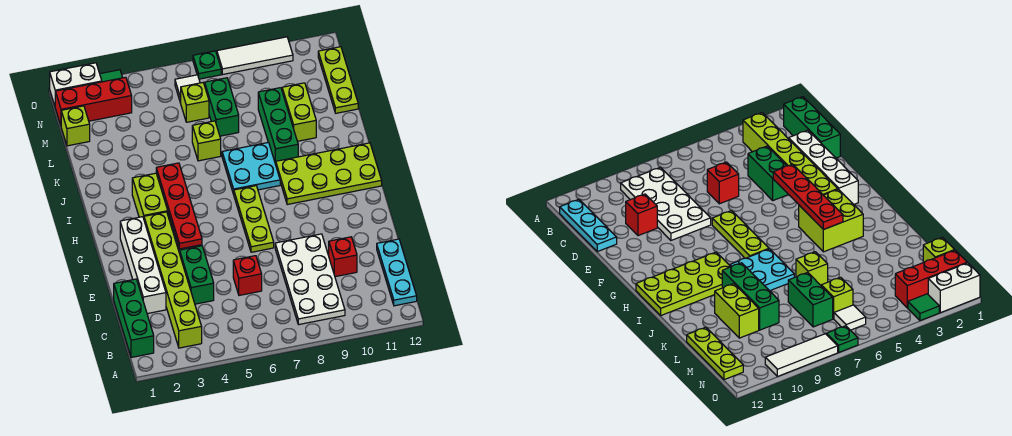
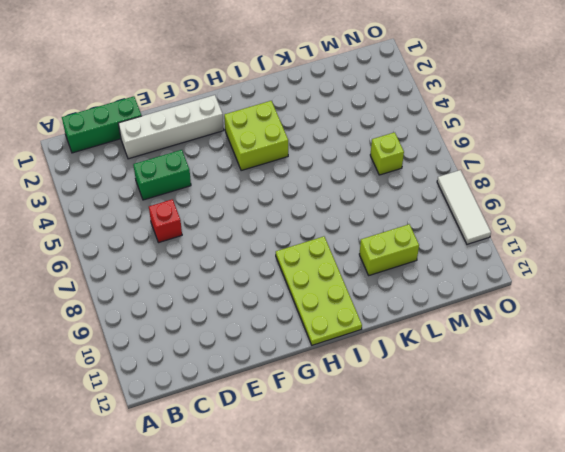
none -> lime brick B3:G3 level 1
none -> white plate B8:E9 level 1
none -> cyan plate B12:D12 level 1

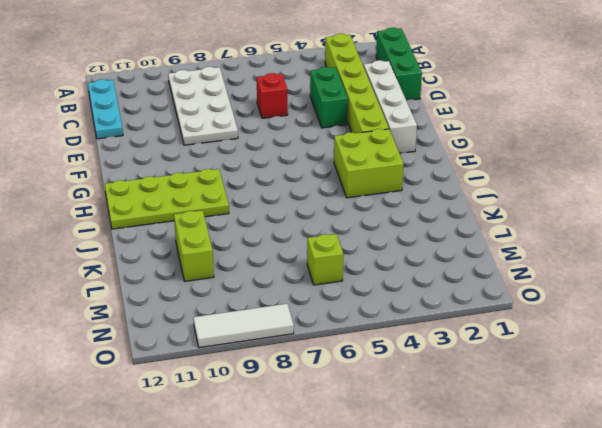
none -> red brick D10 level 1
none -> lime plate F7:H7 level 1
none -> cyan plate I7:J8 level 1

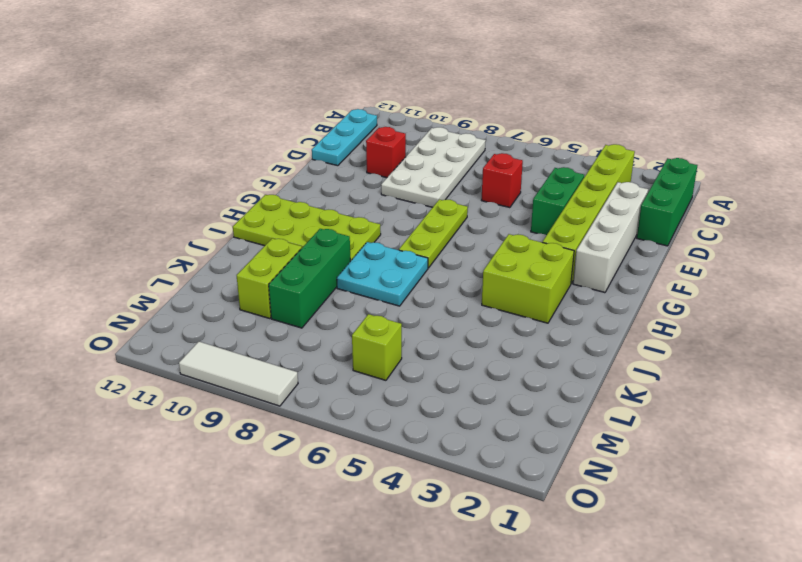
none -> lime brick K6 level 1
none -> green brick L7:M7 level 1
none -> lime plate L12:N12 level 1

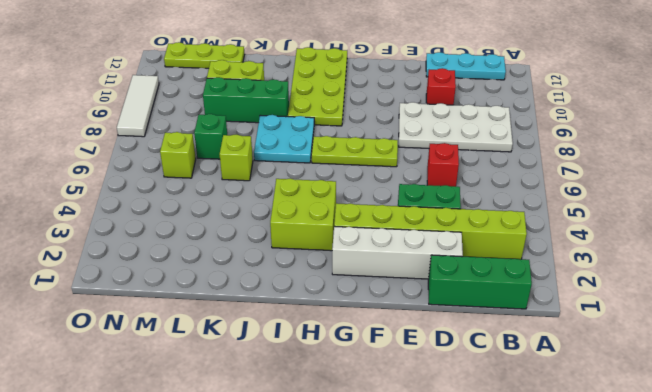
green brick L7 level 1 -> green brick L7:M7 level 1
none -> lime brick M1 level 1
none -> red brick N1:N3 level 1
none -> white tile N6 level 1

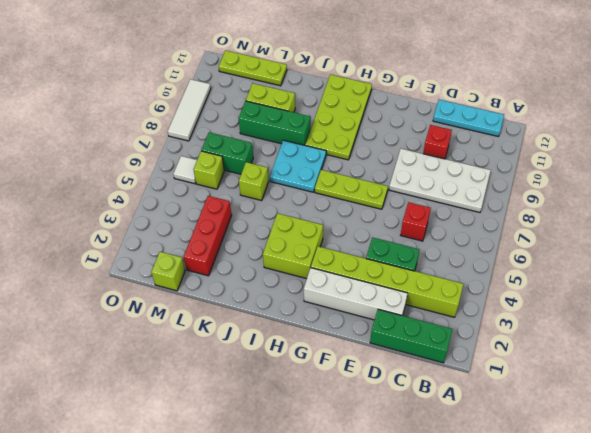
red brick L2:L4 level 1 -> red brick N1:N3 level 1
none -> white brick O1:O2 level 1
none -> green tile O3 level 1
none -> green plate O7 level 1

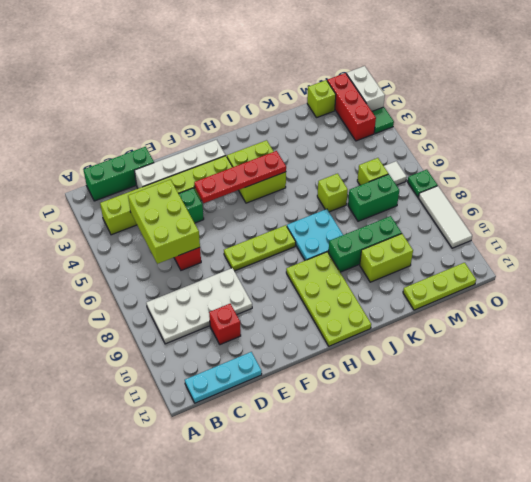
lime brick C4:D6 level 2 -> none

